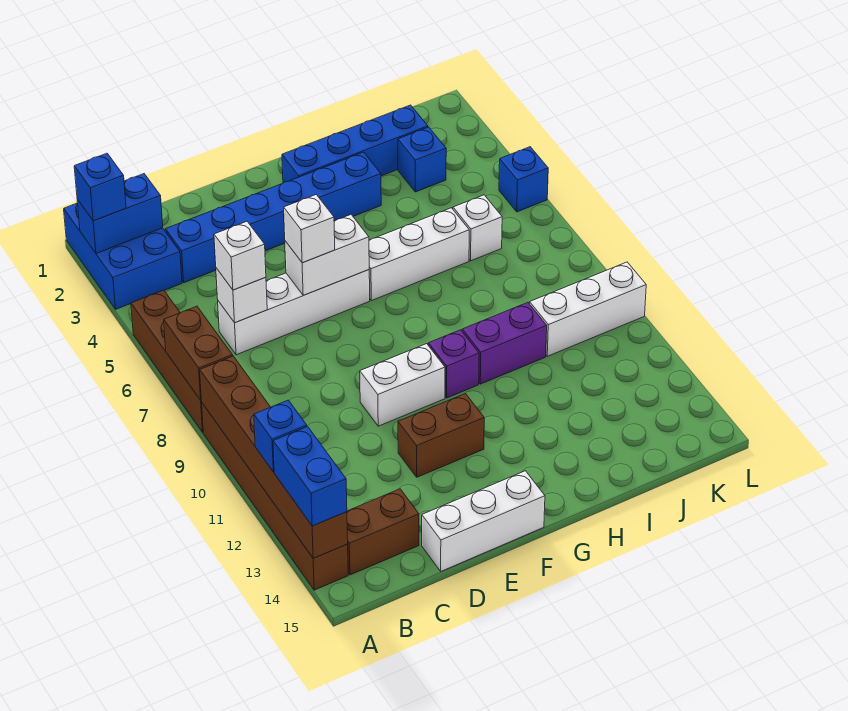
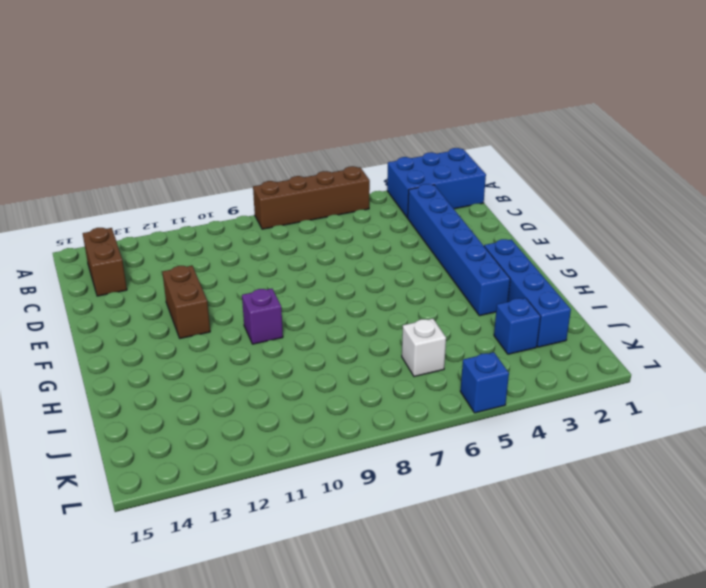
none -> brown brick A9:A14 level 1
none -> white brick C6:F6 level 1
none -> white brick D15:F15 level 1

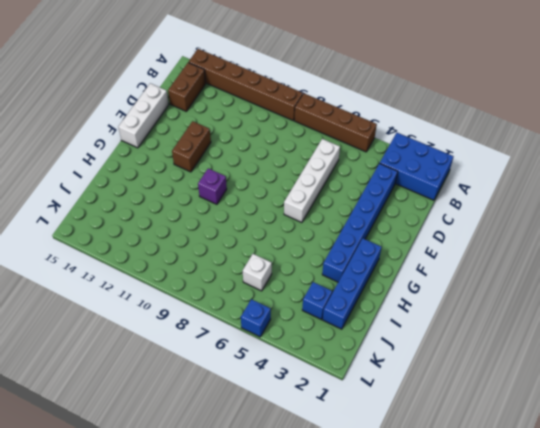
none -> white brick E10:F10 level 1
none -> white brick G6:I6 level 1
none -> purple brick H10:I10 level 1

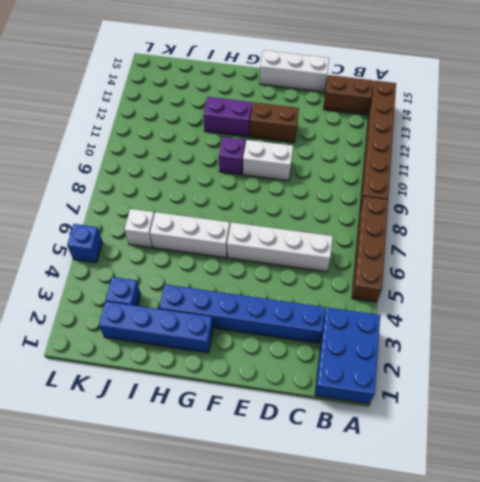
purple brick G12:H12 level 1 -> purple brick H10:I10 level 1
none -> white brick J10:L10 level 1
none -> blue brick A2:B2 level 2
none -> brown brick A7:A8 level 2

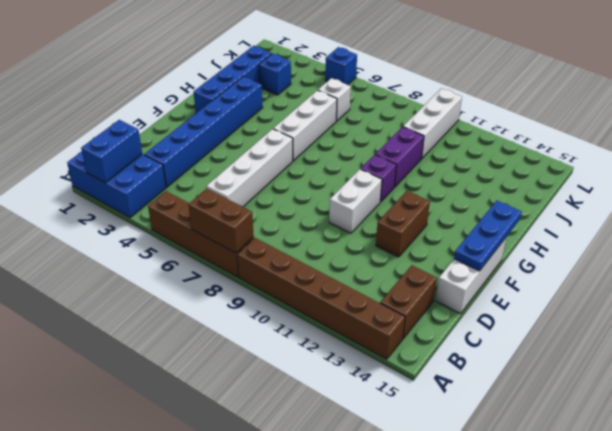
blue plate E15:G15 level 2 -> none
none -> brown brick A9:A14 level 2
none -> white brick C6 level 2
none -> white brick E6:F6 level 2

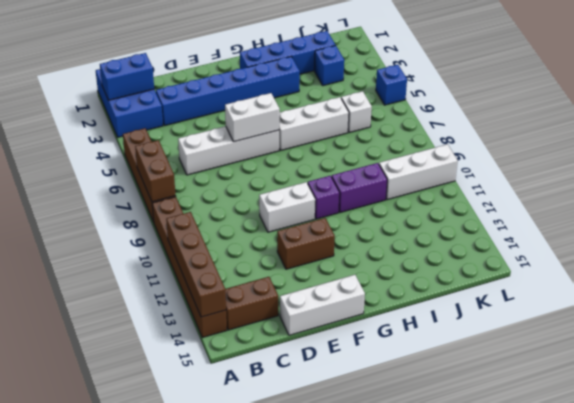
brown brick A11:A14 level 2 -> brown brick A9:A14 level 2
none -> white brick C6 level 2
none -> blue brick A2 level 3
none -> blue brick A12 level 3

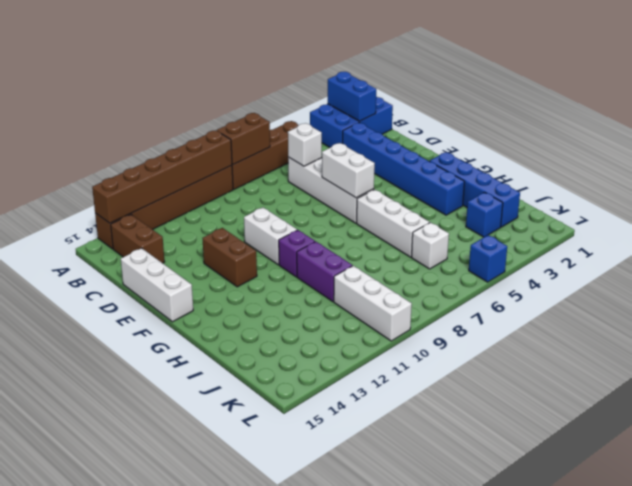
none -> blue brick A2 level 3
none -> blue brick A12 level 3
none -> blue brick A13:A14 level 3

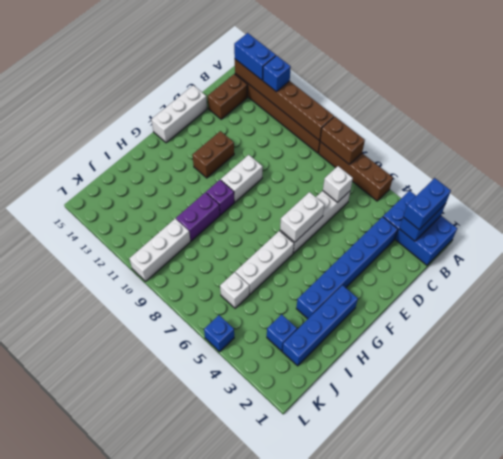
blue brick A2:B2 level 3 -> blue brick A2 level 3
none -> white brick C6 level 3
none -> white brick E6 level 3

